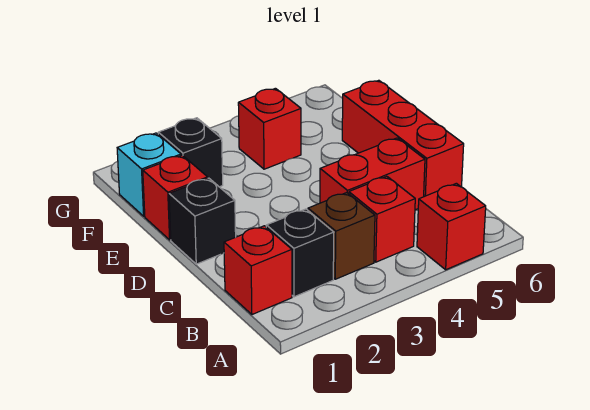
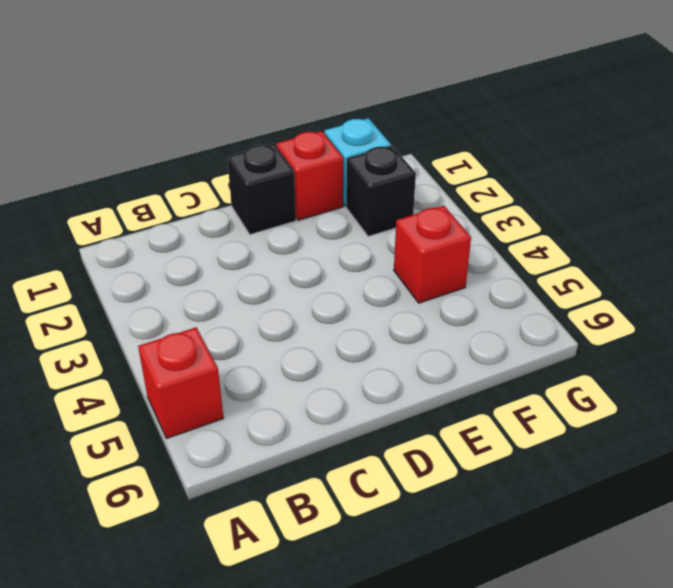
none -> red brick B1 level 1
none -> black brick B2 level 1
none -> brown brick B3 level 1

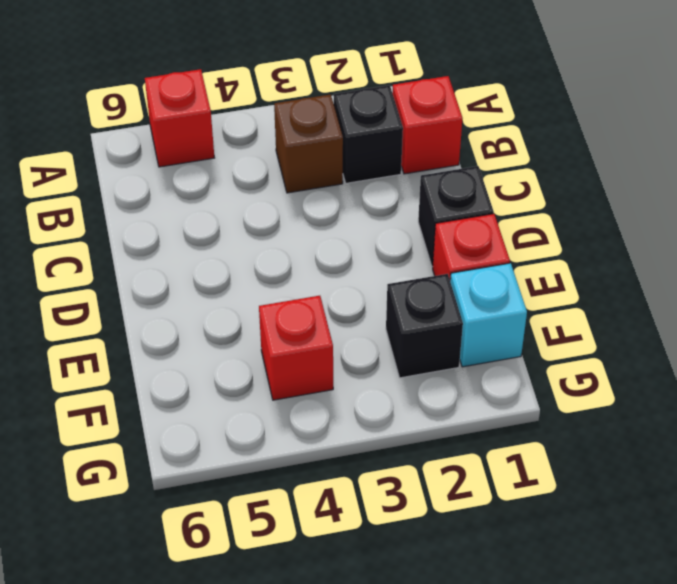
none -> red brick B4 level 1
none -> red brick C4:C5 level 1
none -> red brick C6:E6 level 1

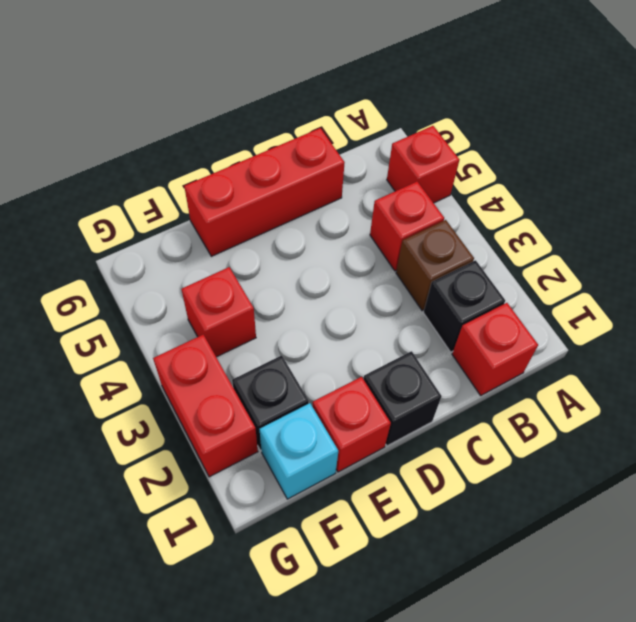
red brick G2:G3 level 1 -> red brick C4:C5 level 1

